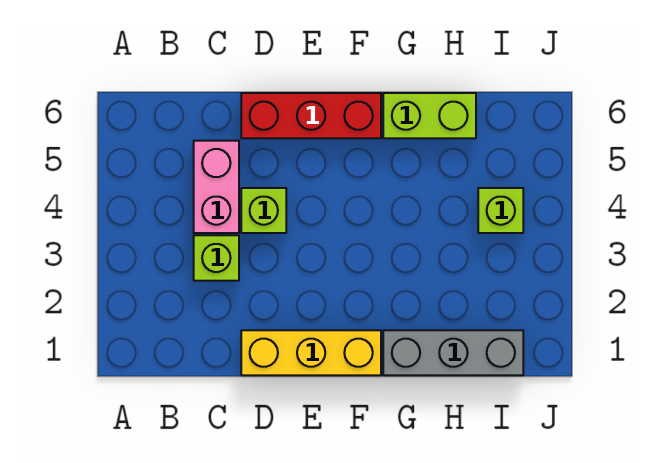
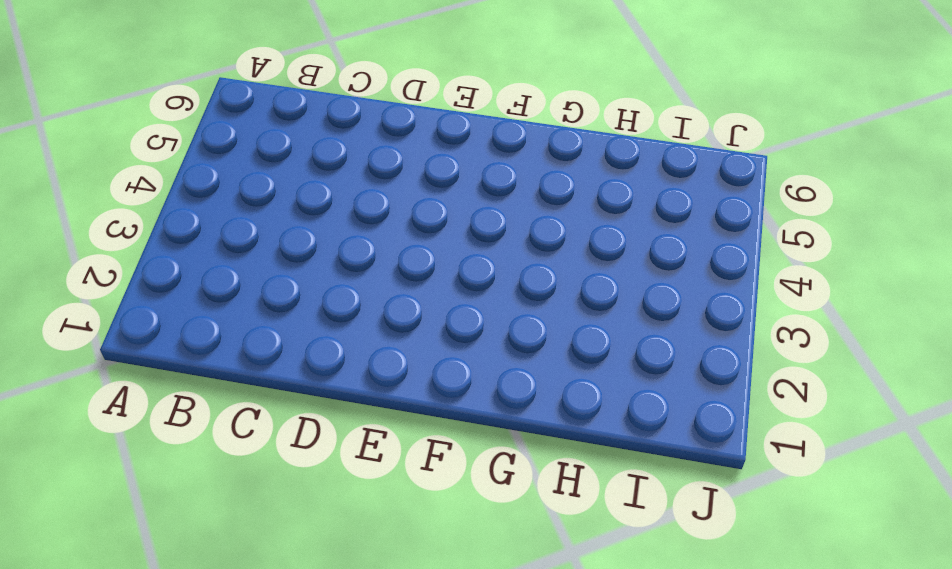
none -> lime brick C3 level 1
none -> pink brick C4:C5 level 1

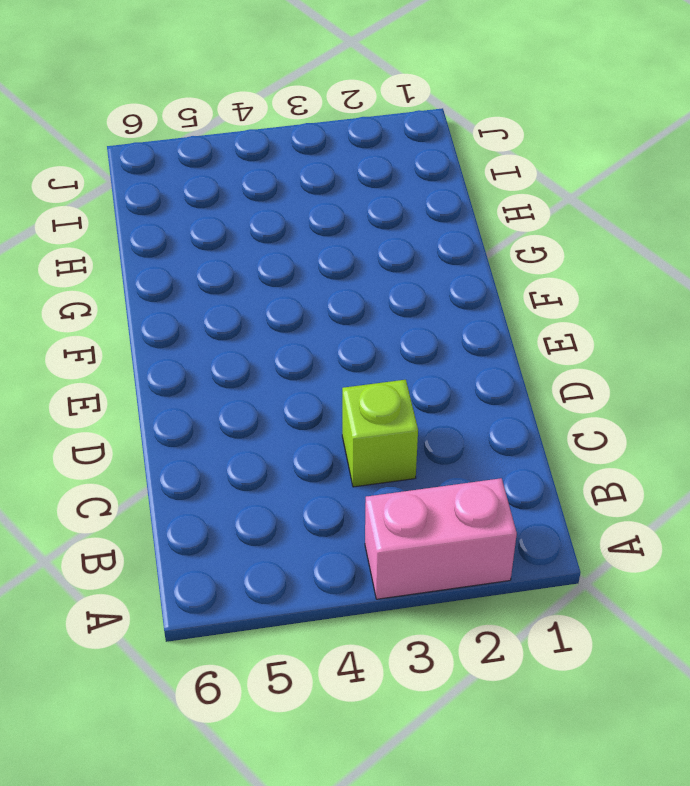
pink brick A2:A3 level 1 -> pink brick C4:C5 level 1
none -> yellow brick D1:F1 level 1
none -> lime brick D4 level 1

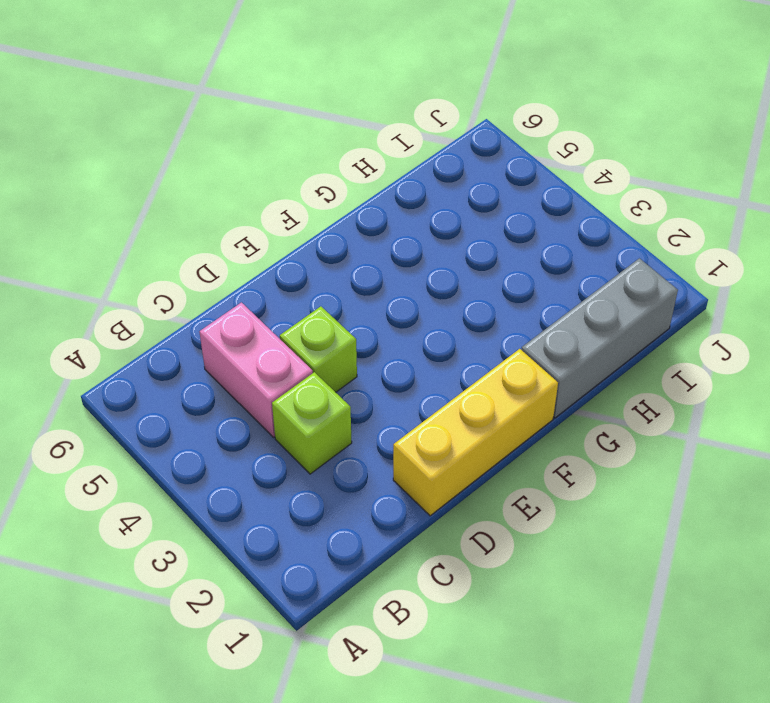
none -> red brick D6:F6 level 1
none -> lime brick G6:H6 level 1

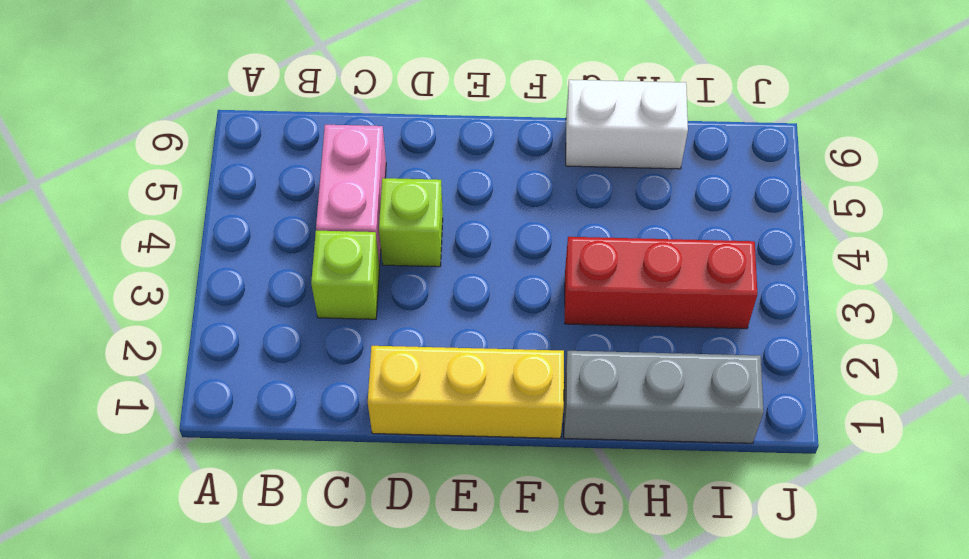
red brick G3:I3 level 1 -> red brick D6:F6 level 1
white brick G6:H6 level 1 -> lime brick G6:H6 level 1
none -> lime brick I4 level 1

